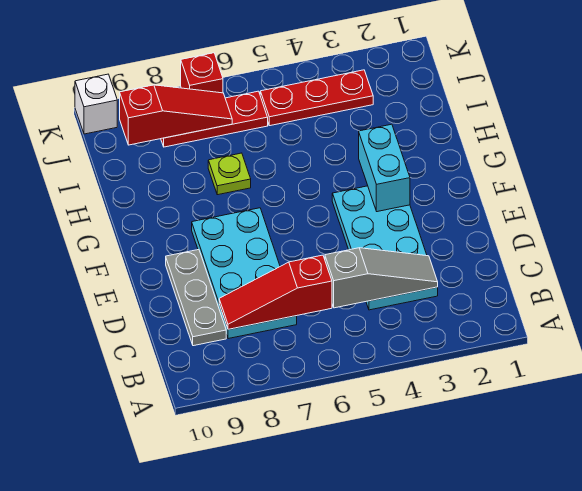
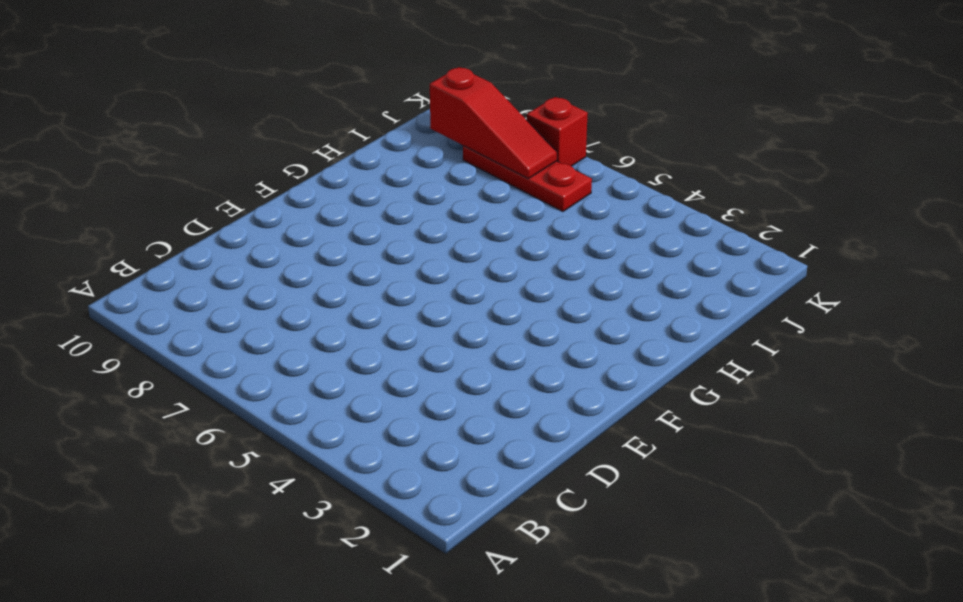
none -> cyan plate C3:F4 level 1
none -> cyan plate C7:F8 level 1
none -> grey plate C9:E9 level 1

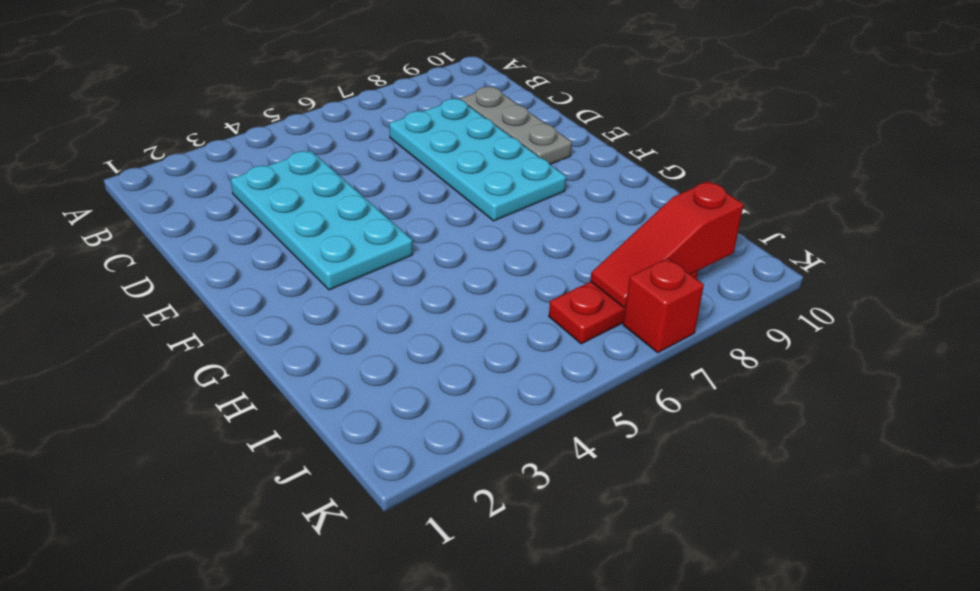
none -> lime plate H7 level 1
none -> red plate J3:J5 level 1
none -> white brick K10 level 1

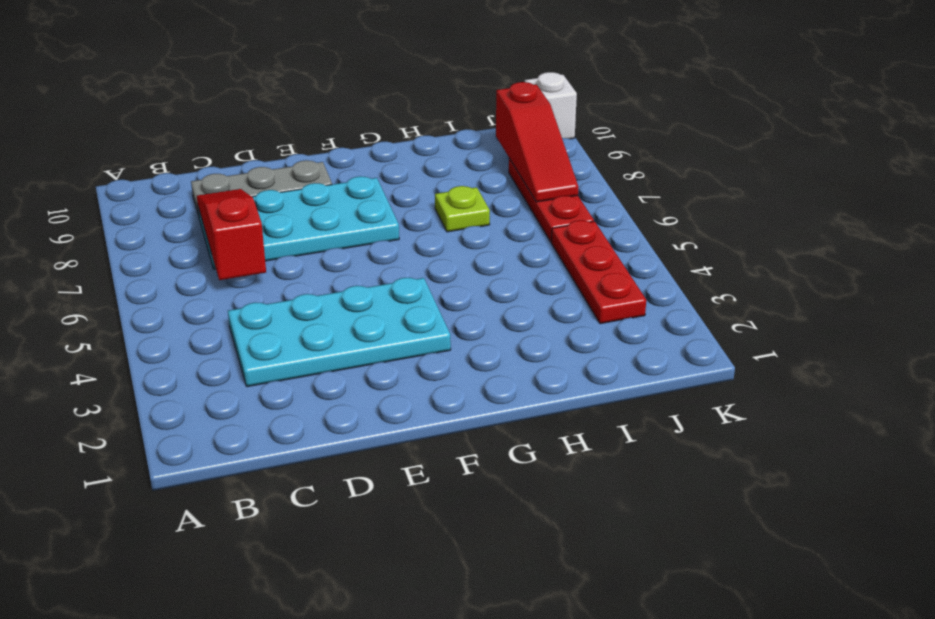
none -> red brick K7 level 1
none -> grey slope C3:C5 level 2 top 5
none -> cyan brick F3:G3 level 2

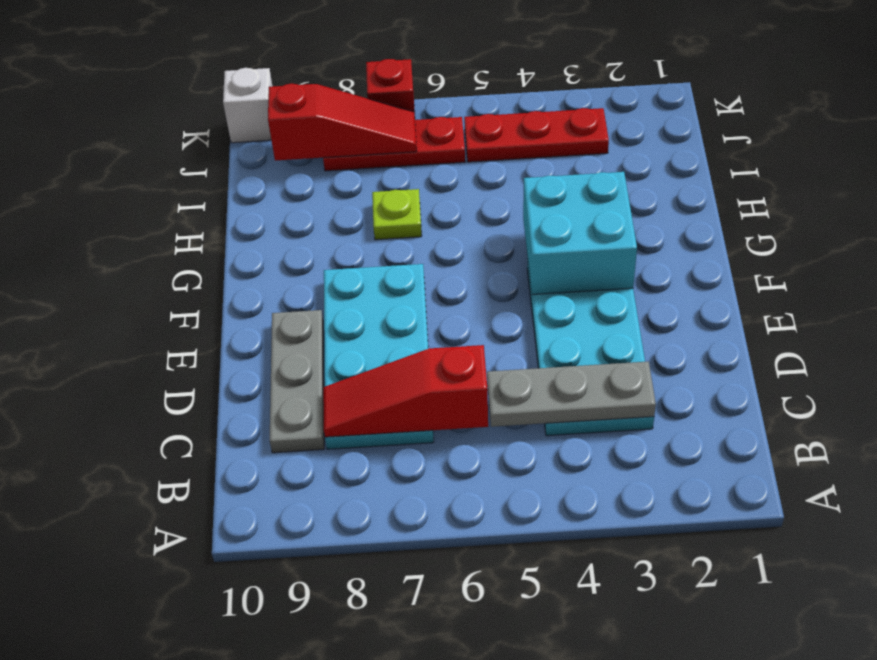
grey plate C3:C5 level 2 -> grey slope C3:C5 level 2 top 5
cyan brick F3:G4 level 2 -> cyan brick F3:G3 level 2

